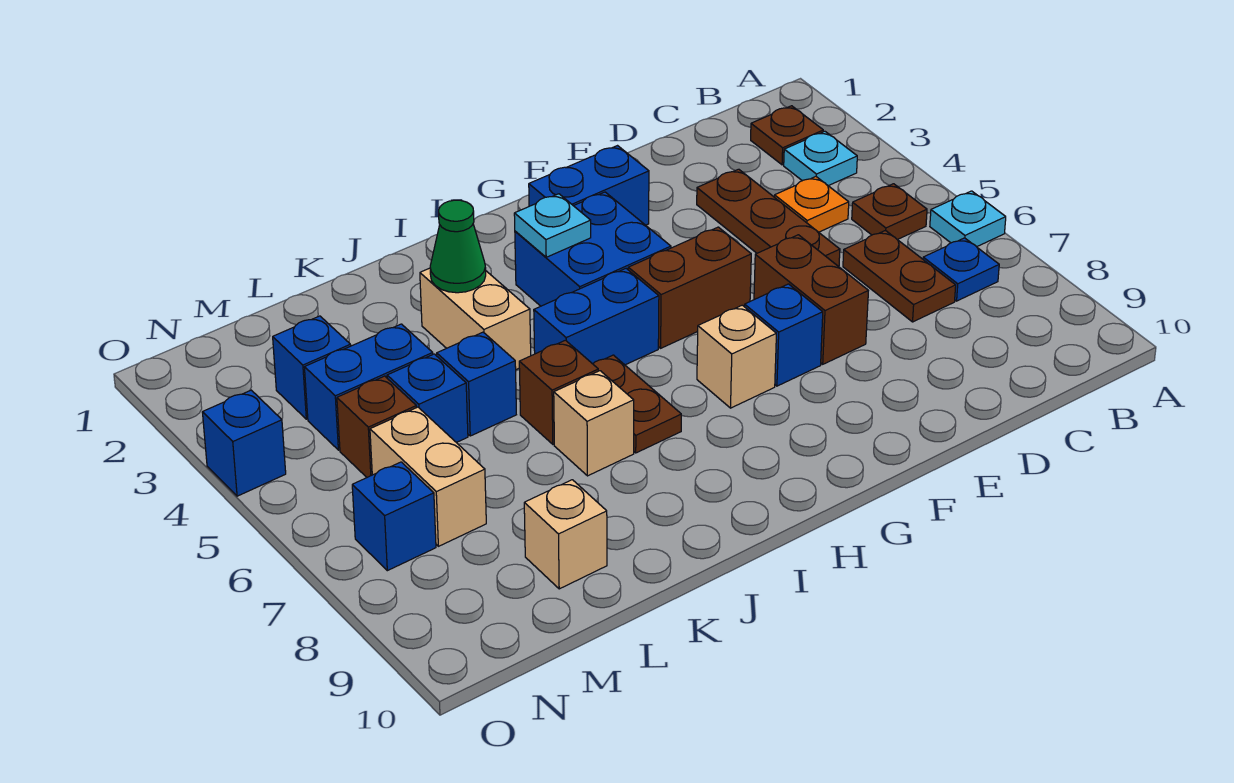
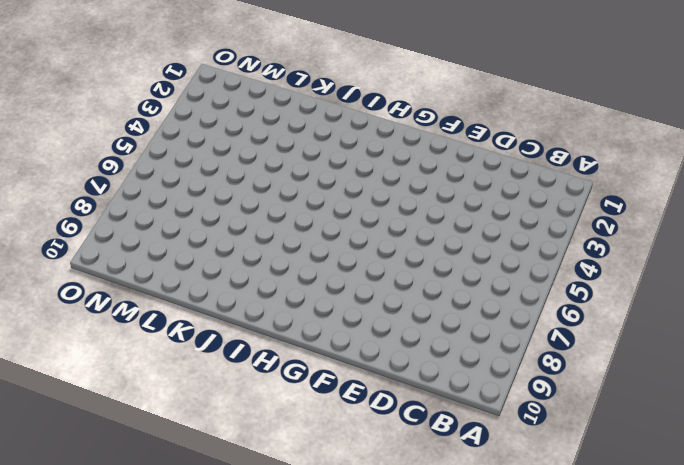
none -> cyan plate A6 level 1
none -> brown plate B2 level 1
none -> cyan plate B3 level 1
none -> brown plate B5 level 1

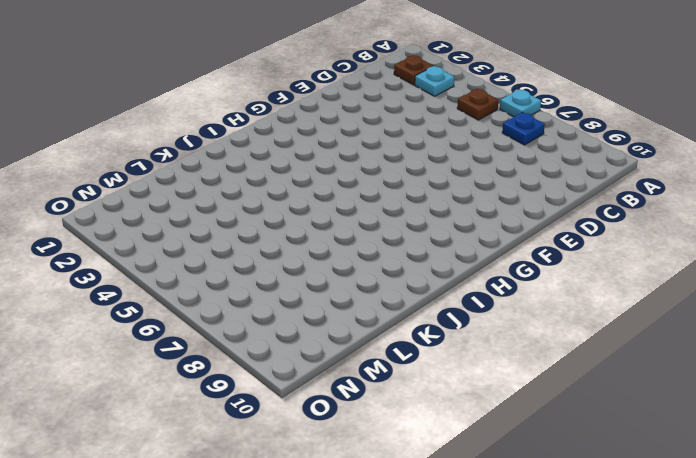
none -> orange plate C4 level 1
none -> brown plate C6:C7 level 1
none -> brown plate D3:D5 level 1
none -> brown brick E6:E7 level 1

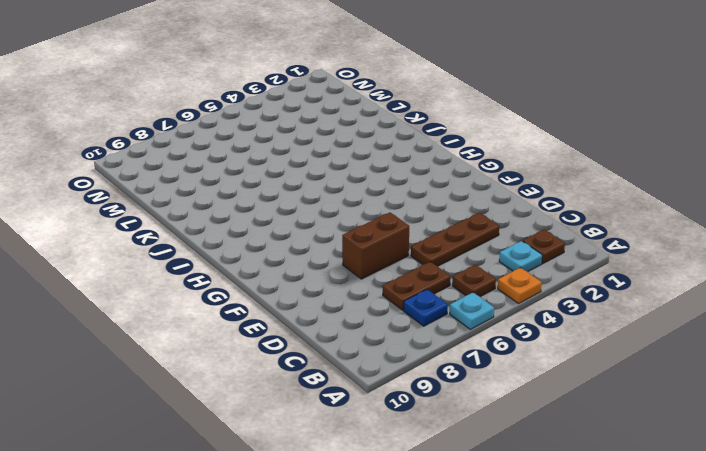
orange plate A4 level 1 -> orange plate C4 level 1
none -> blue brick F2:G2 level 1
none -> brown brick F5:G5 level 1
none -> blue brick F7 level 1
none -> blue brick G3:H4 level 1

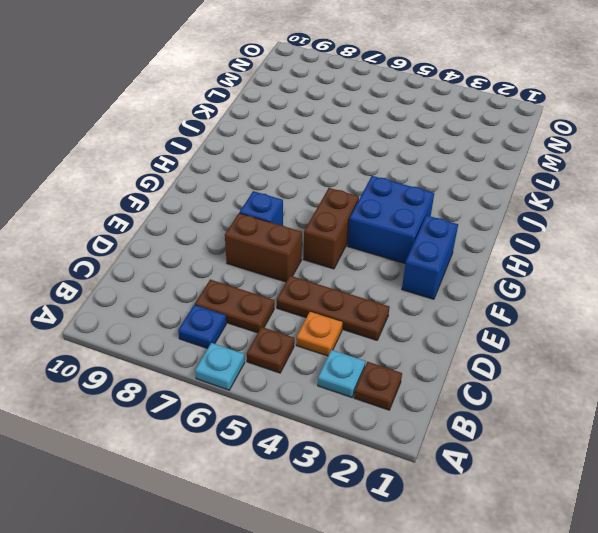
none -> tan brick G7 level 1
none -> blue brick H5:I5 level 1
none -> brown plate I6:I7 level 1
none -> tan brick J3:J4 level 1

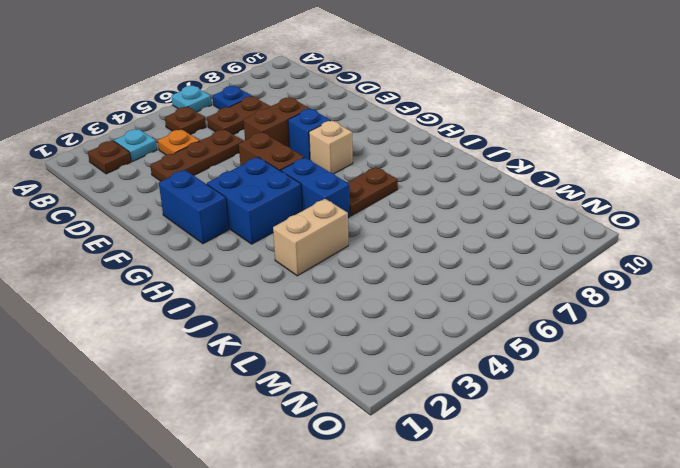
none -> brown brick J6 level 1
none -> tan brick J7 level 1
none -> blue brick K5 level 1
none -> blue brick L4:M4 level 1

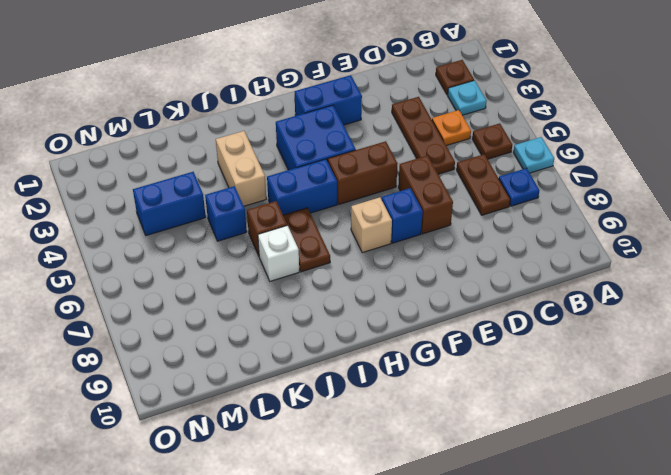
white brick J7 level 1 -> tan brick J7 level 1
none -> blue brick L5 level 1
none -> tan brick L9 level 1
none -> blue brick M3 level 1
none -> brown brick M5 level 1

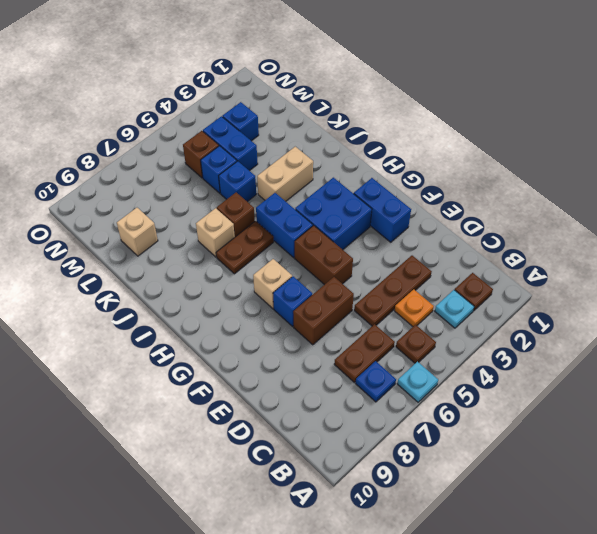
none -> tan brick M6:M7 level 1
none -> blue brick N7 level 1
none -> blue brick O4 level 1
none -> cyan plate H3 level 2

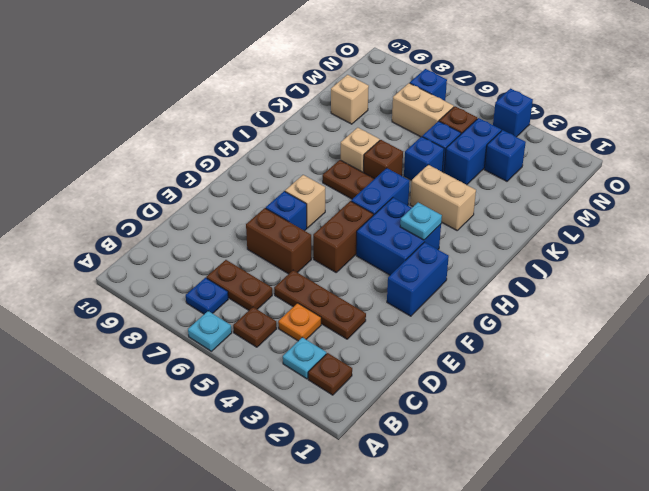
none -> green cone J3 level 2

